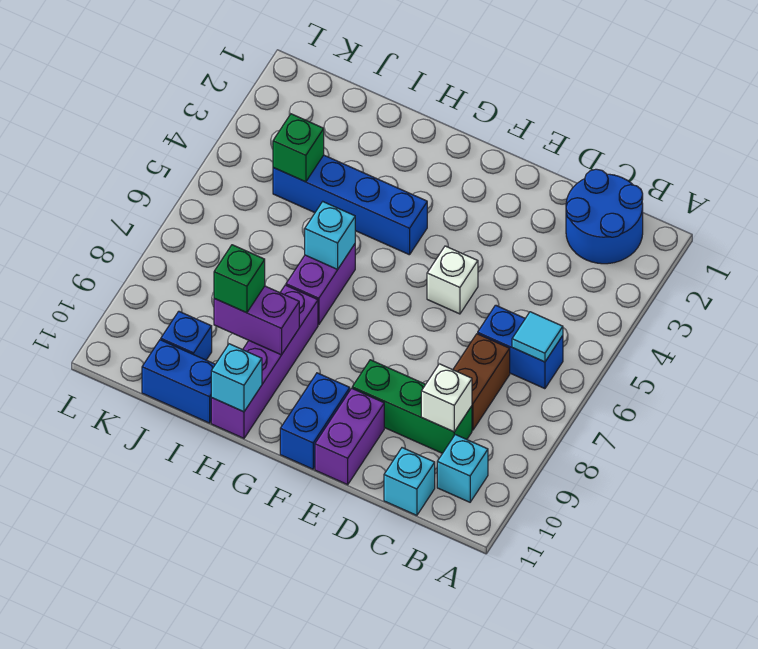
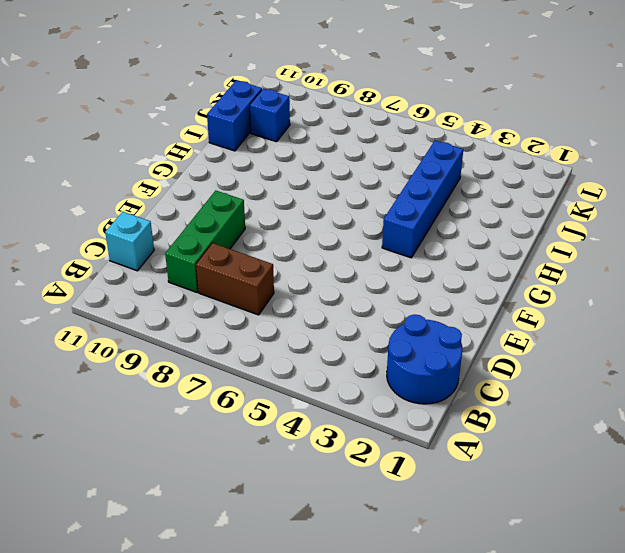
none -> blue brick B6:C6 level 1
none -> cyan brick B10 level 1
none -> white brick E5 level 1

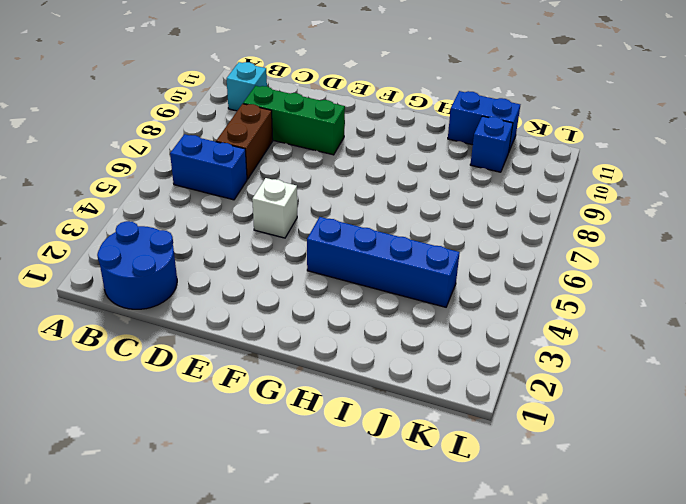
none -> cyan brick C11 level 1
none -> purple brick E10:E11 level 1
none -> blue brick F10:F11 level 1

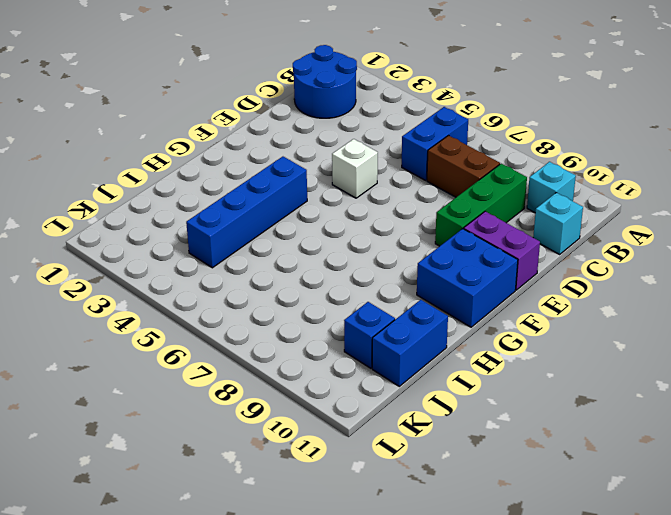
blue brick F10:G11 level 1 -> blue brick F10:F11 level 1
none -> purple brick H6:H7 level 1
none -> purple brick H8:H11 level 1
none -> cyan tile B6 level 2

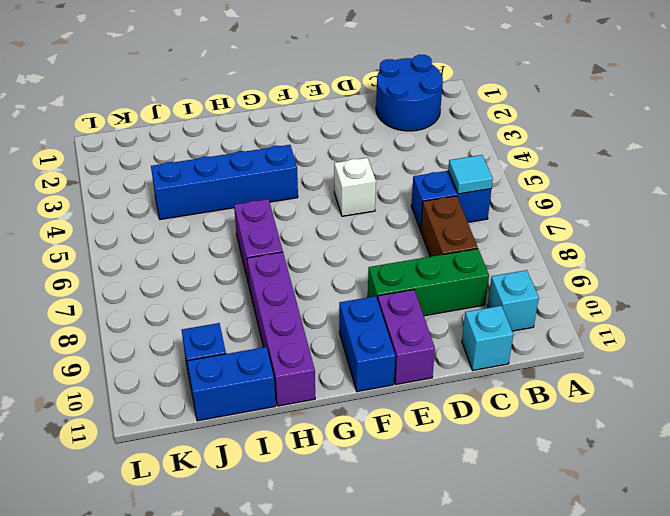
none -> white brick C9 level 2
none -> cyan brick H6 level 2
none -> purple brick H9:I9 level 2

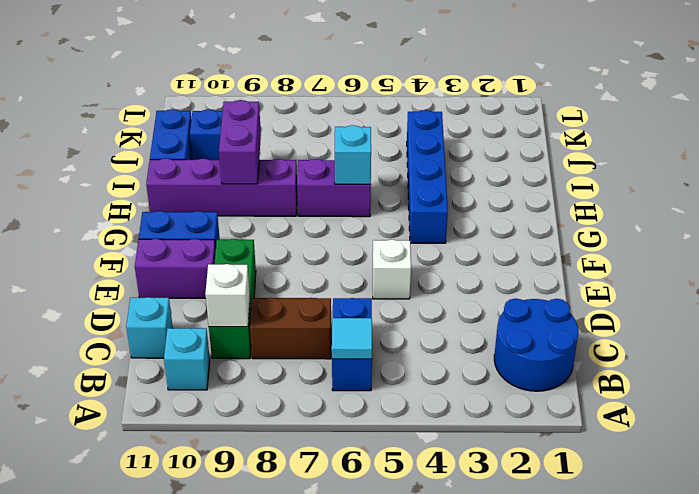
none -> cyan brick H11 level 2
none -> green brick J4 level 2
none -> green brick I9 level 3

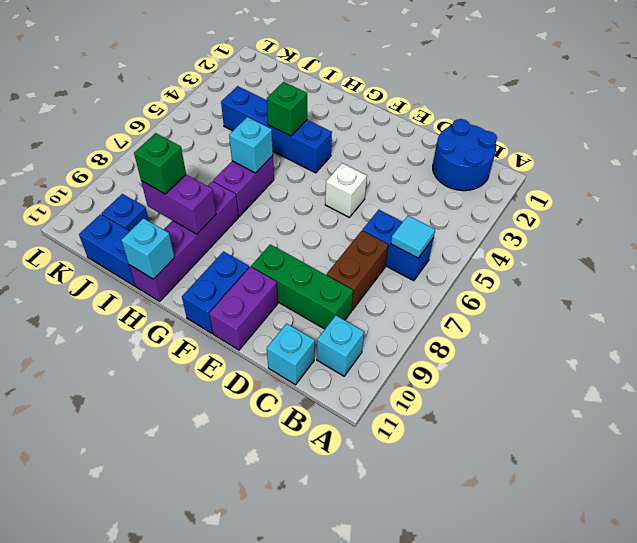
green brick H4 level 2 -> green brick J4 level 2
none -> white brick C9 level 2

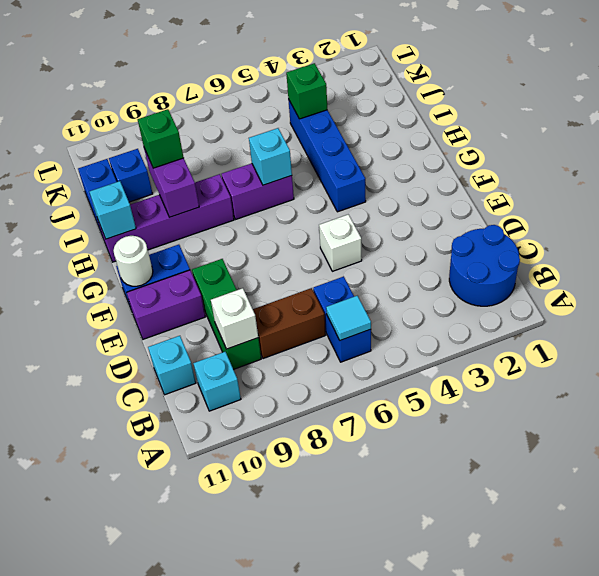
white round brick F11 level 2 -> none

